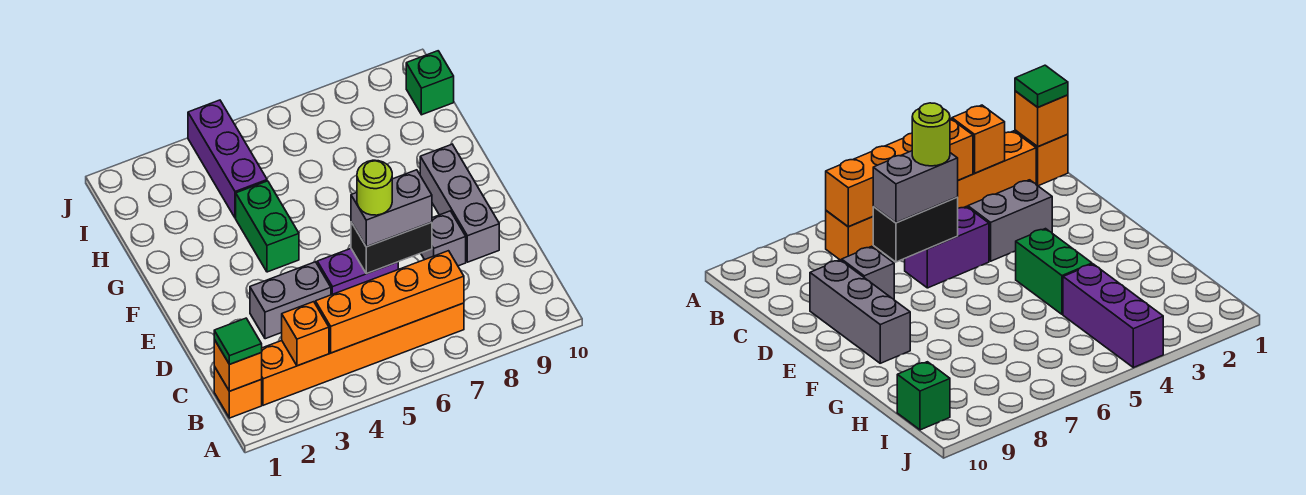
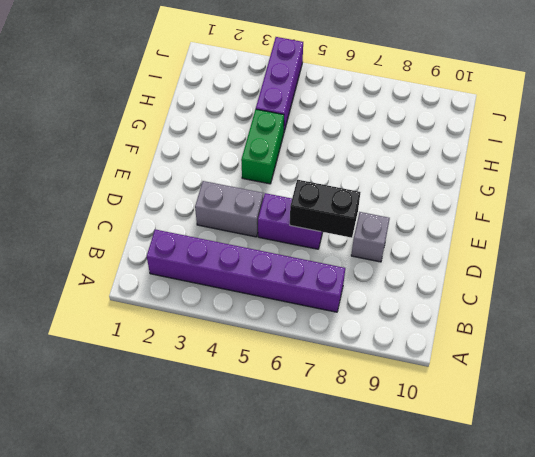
purple brick B2:B7 level 1 -> orange brick B2:B7 level 1
none -> orange brick B1 level 1
none -> grey brick D9:F9 level 1
none -> green brick I10 level 1

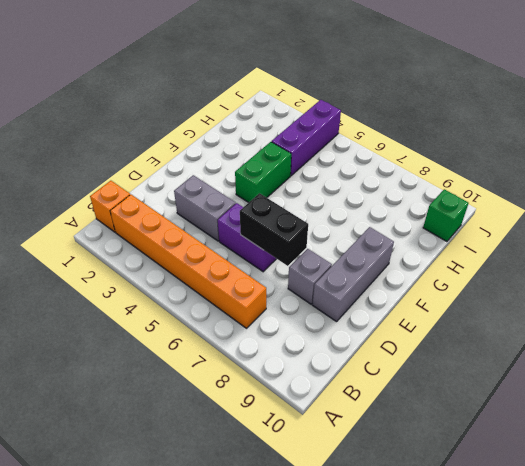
none -> orange brick B1 level 2
none -> orange brick B3 level 2
none -> orange brick B4:B7 level 2

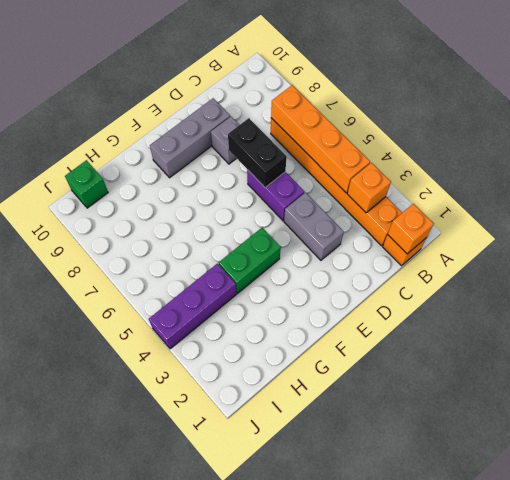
none -> green tile B1 level 3
none -> grey brick D6:D7 level 3
none -> lime round brick D6 level 4

